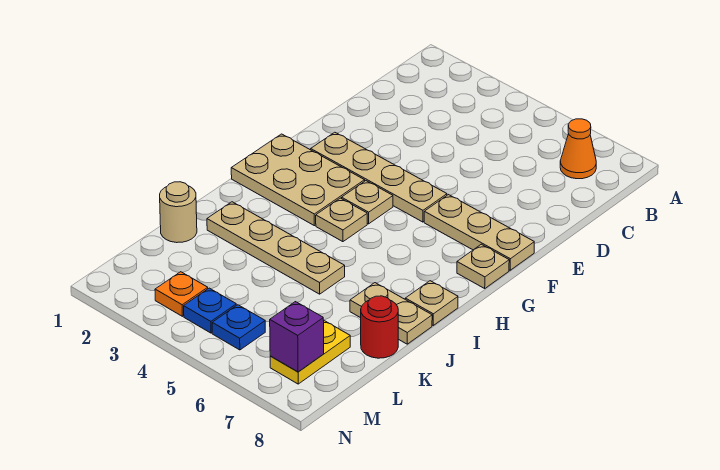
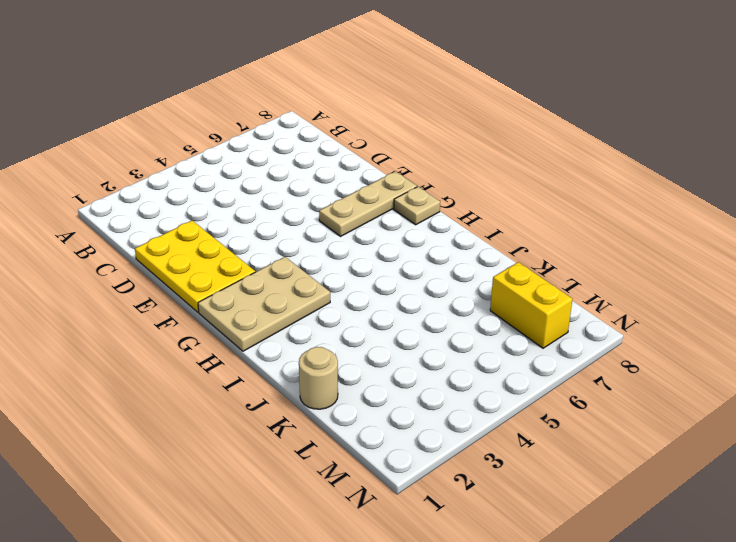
yellow plate D1:F2 level 1 -> tan plate F2:F5 level 1
yellow brick L7:M7 level 1 -> yellow plate L7:M7 level 1
none -> orange cone B7 level 1
none -> tan plate G4 level 1
none -> tan plate H4 level 1

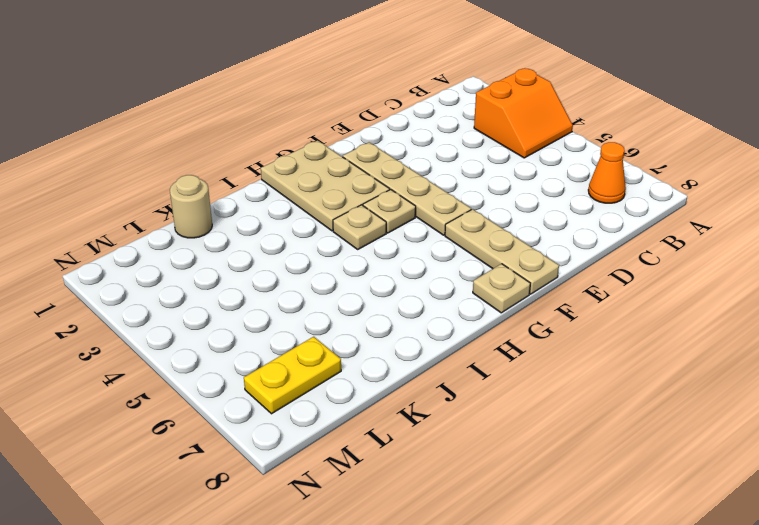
orange slope A3:B4 level 1 top 3 -> none
none -> tan plate I8 level 1
none -> tan plate J2:J5 level 1
none -> tan plate J7:J8 level 1

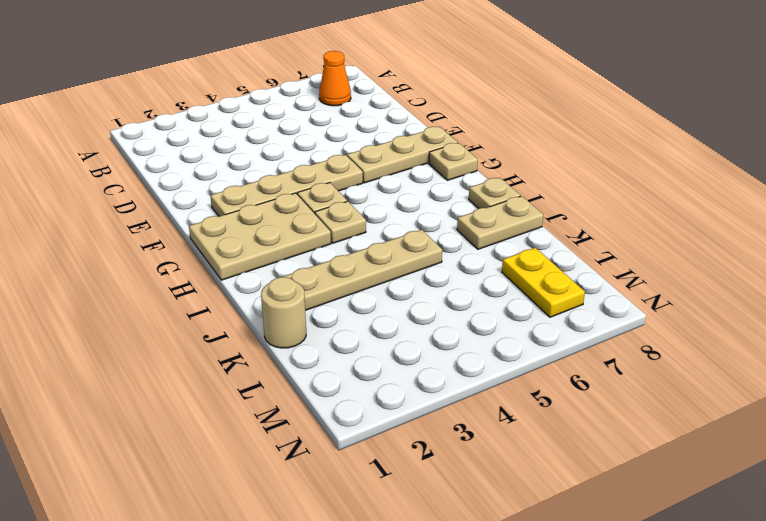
none -> red round brick K8 level 1
none -> orange plate M3 level 1
none -> blue plate M4 level 1

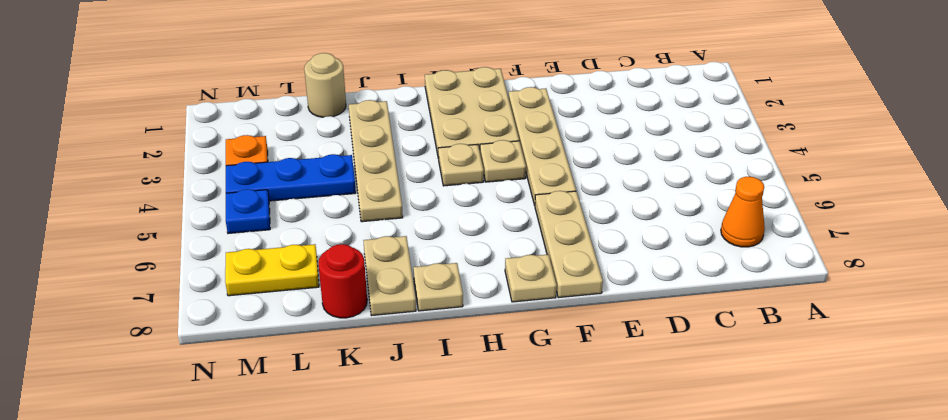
blue plate K4:M4 level 1 -> blue plate M4 level 1
none -> purple brick M7 level 2

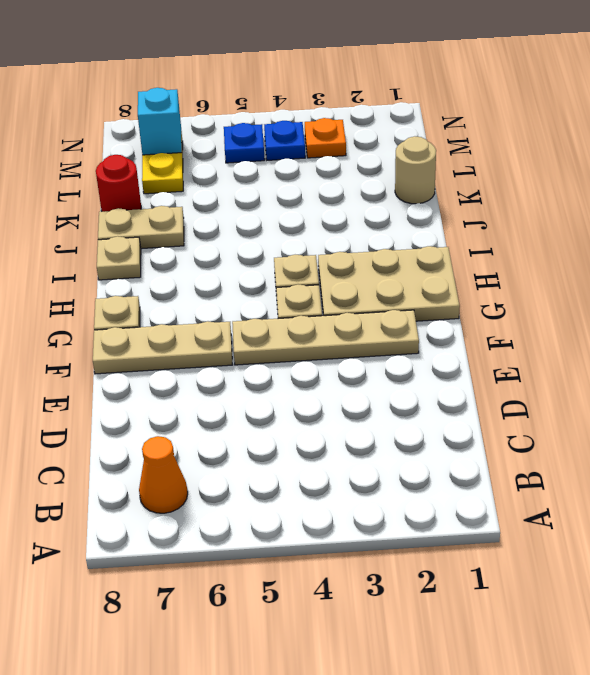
cyan brick M7 level 2 -> purple brick M7 level 2
none -> tan plate J2:J5 level 1

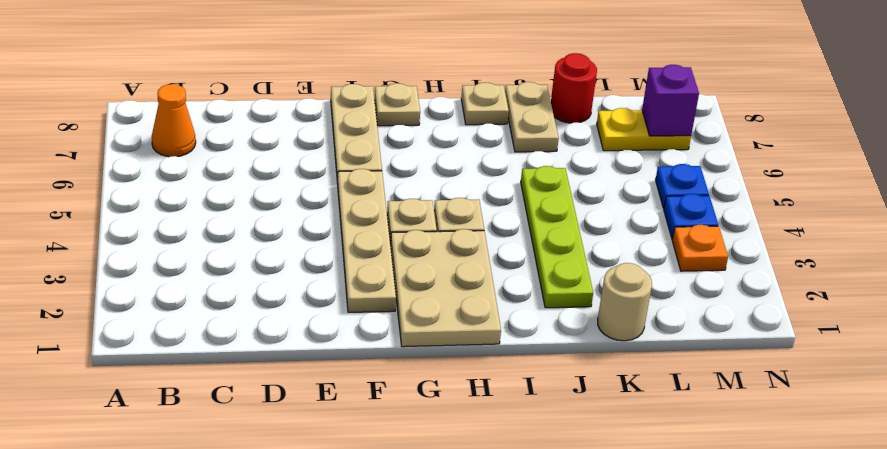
lime plate J2:J5 level 1 -> tan plate J2:J5 level 1

